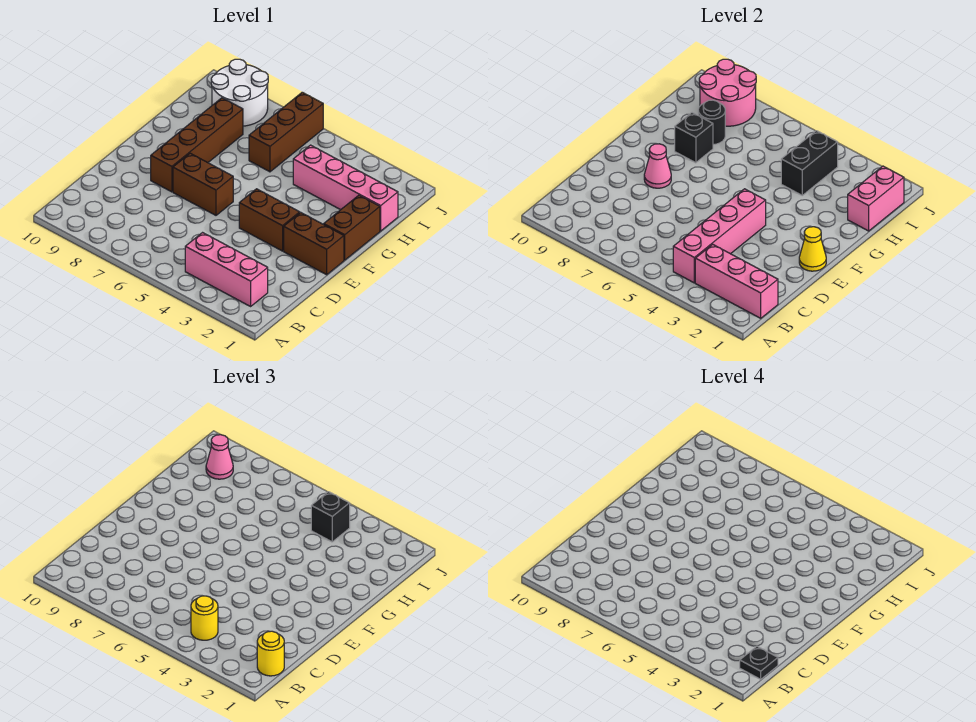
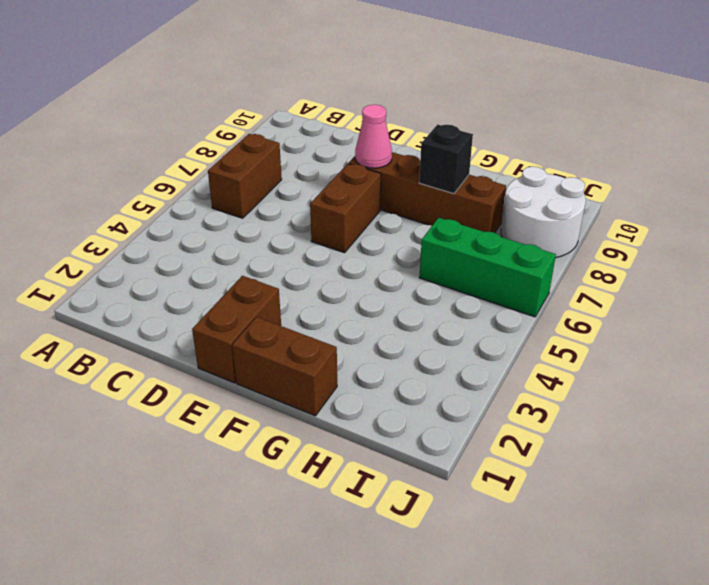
brown brick B6:B7 level 1 -> brown brick E3:E4 level 1
green brick H6:J6 level 1 -> brown brick H6:J6 level 1
none -> pink brick B2:B4 level 1
none -> pink brick H1:H4 level 1
none -> pink brick B1:B3 level 2

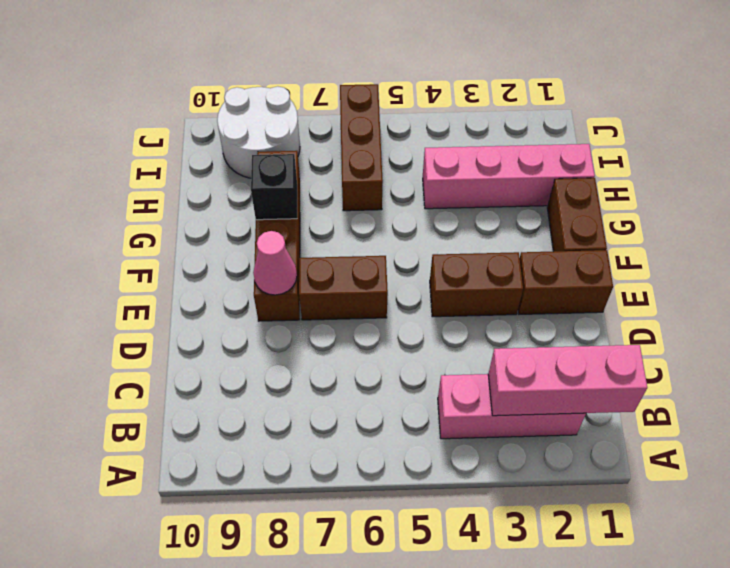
none -> pink brick B4:E4 level 2
none -> yellow cone E1 level 2
none -> pink brick H1:I1 level 2

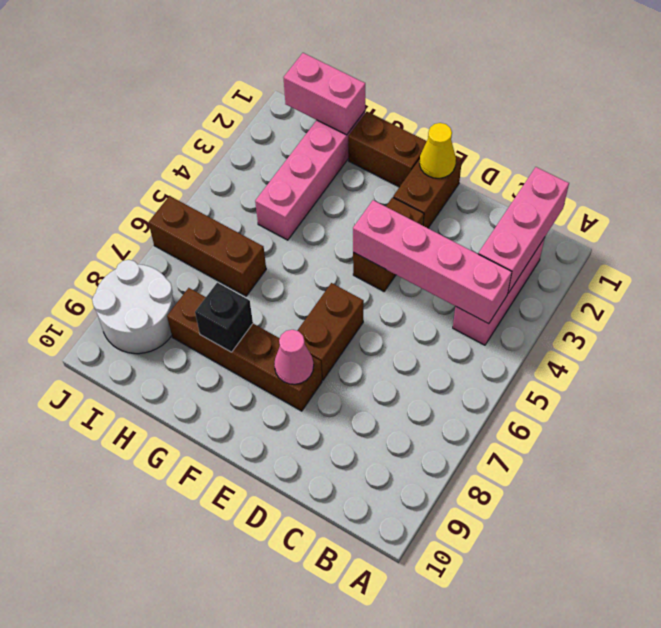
none -> black brick H4:I4 level 2
none -> black round brick H8 level 2
none -> pink round brick I8:J9 level 2

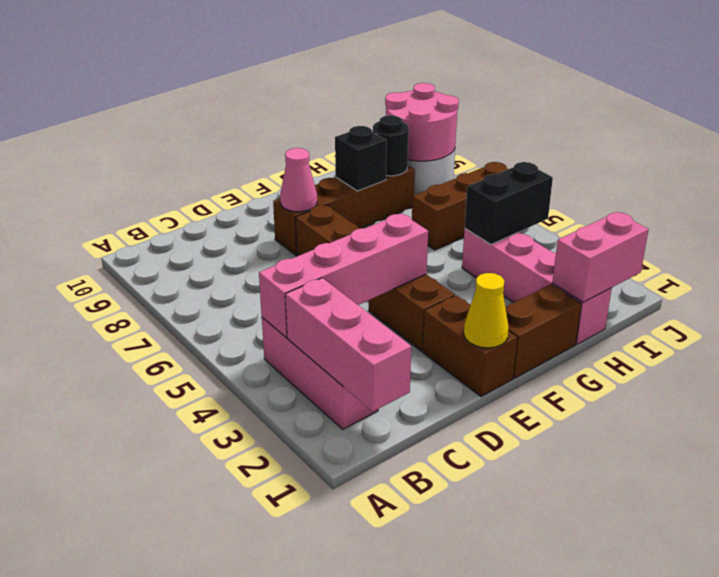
none -> yellow round brick B1 level 3
none -> yellow round brick B4 level 3
none -> black brick I4 level 3

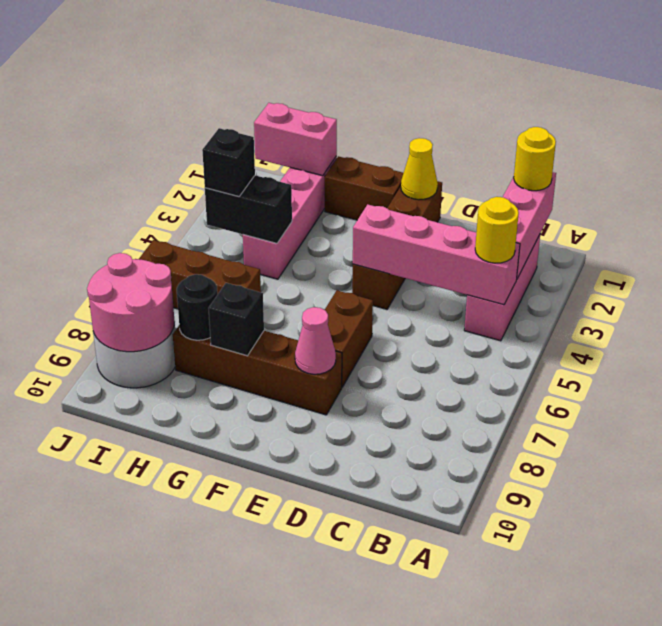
none -> pink cone I9 level 3
none -> black plate B1 level 4

